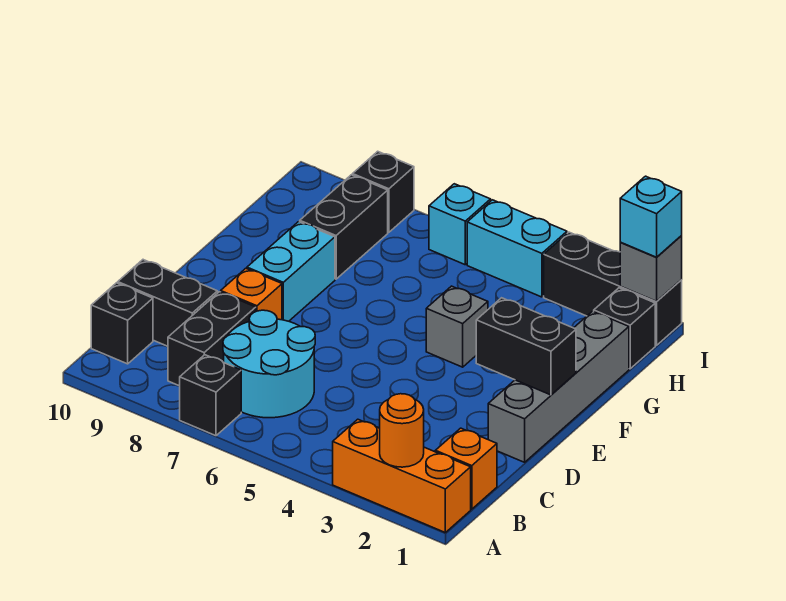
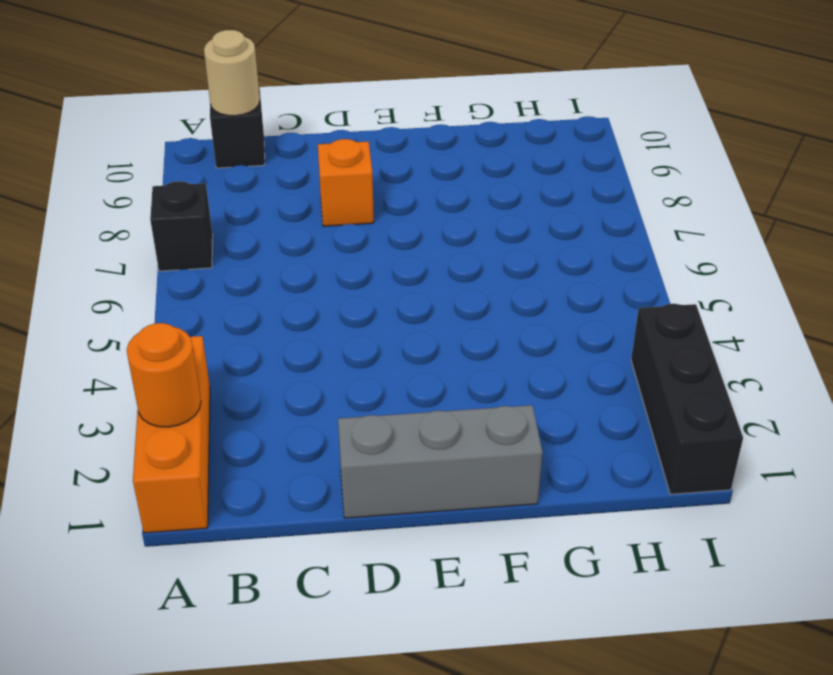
tan round brick B10 level 2 -> none
grey brick D1:F1 level 1 -> grey brick D1:G1 level 1
none -> orange brick B1 level 1
none -> cyan round brick B6:C7 level 1
none -> black brick B8:C8 level 1

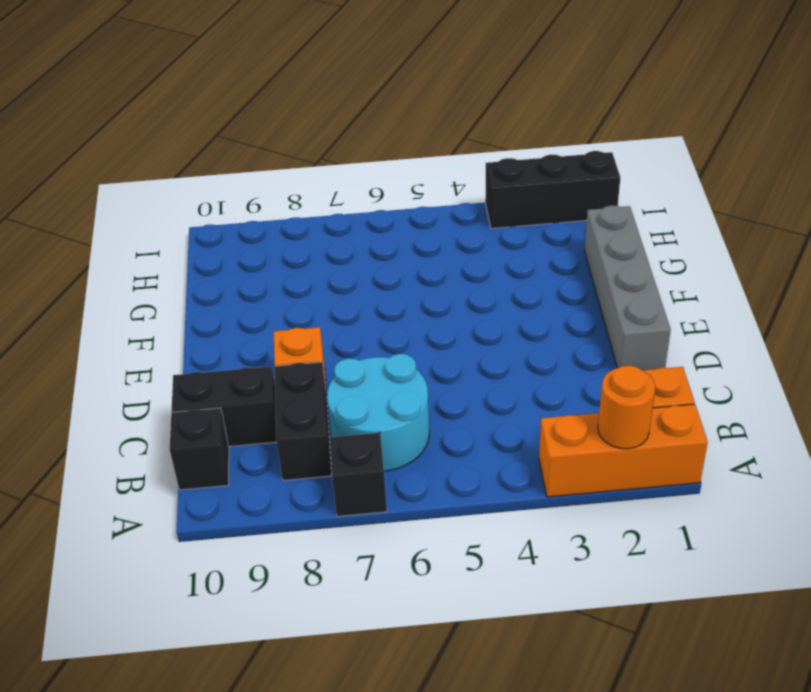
none -> cyan brick E8:F8 level 1
none -> grey brick F4 level 1
none -> black brick G8:H8 level 1

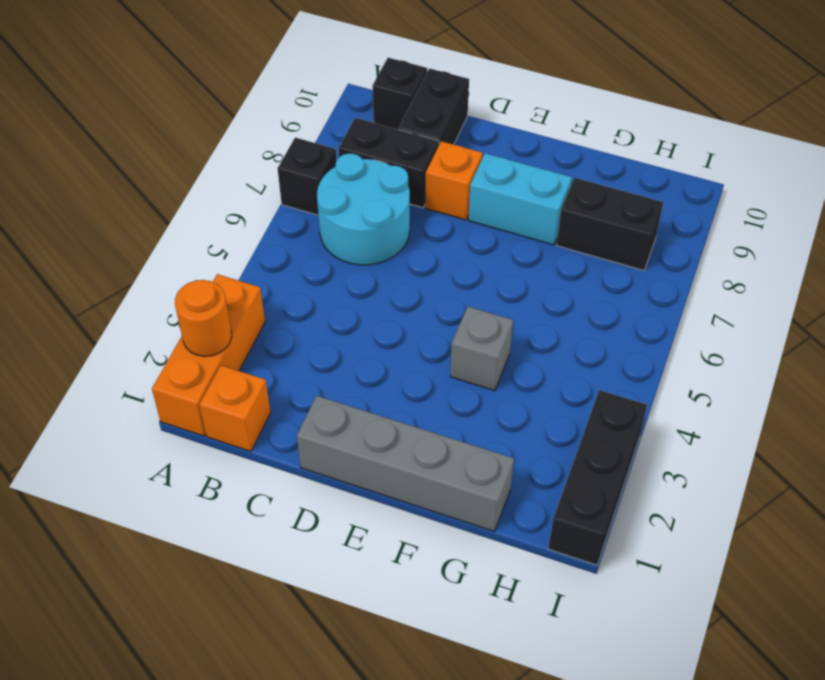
none -> black brick H1 level 1
none -> cyan brick I4:I5 level 1
none -> cyan brick I6 level 1

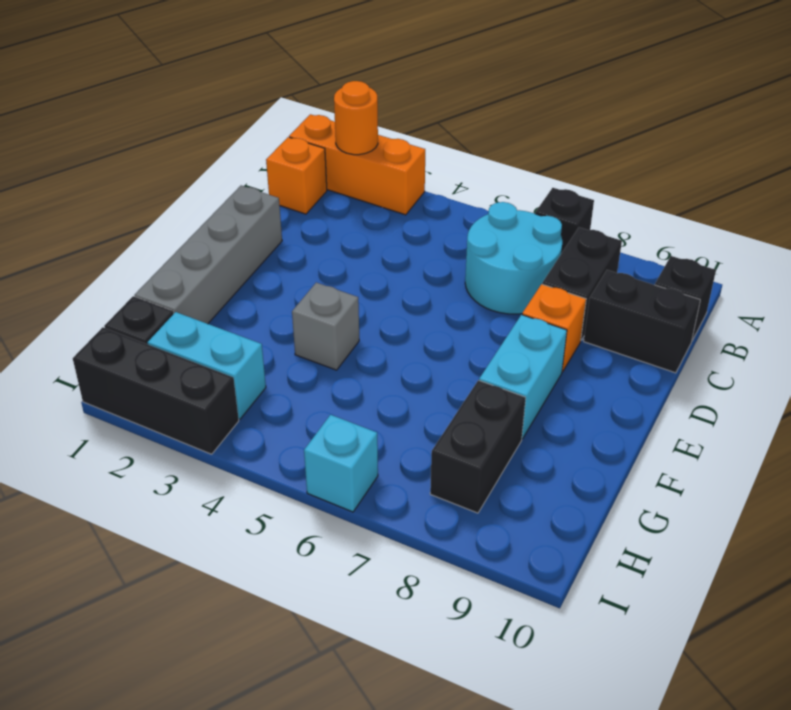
cyan brick H2:H3 level 1 -> cyan brick I4:I5 level 1
none -> black brick I8 level 1
none -> black brick E1:E2 level 2
none -> grey brick I1 level 2

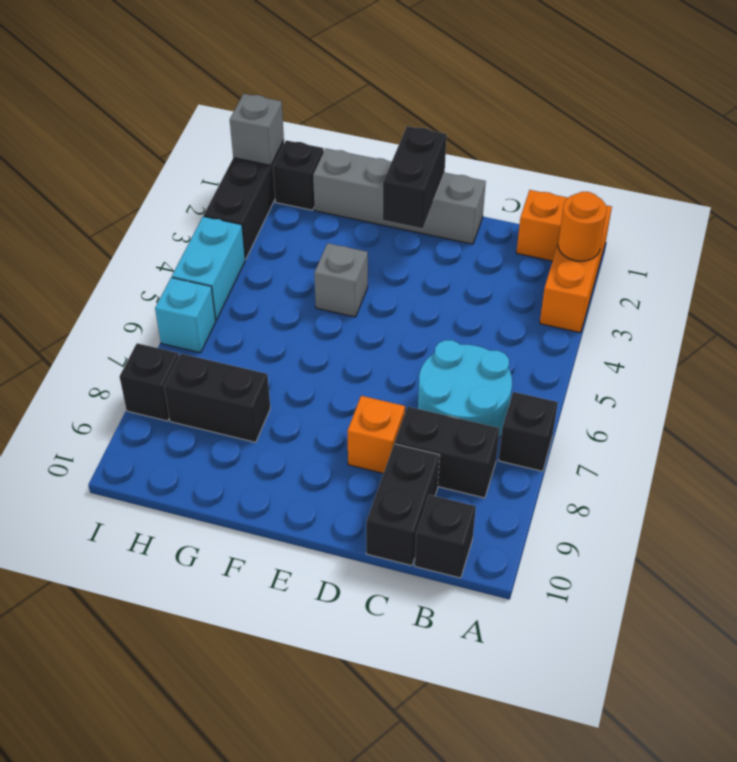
none -> cyan brick E8:F8 level 1
none -> cyan brick I1 level 3

